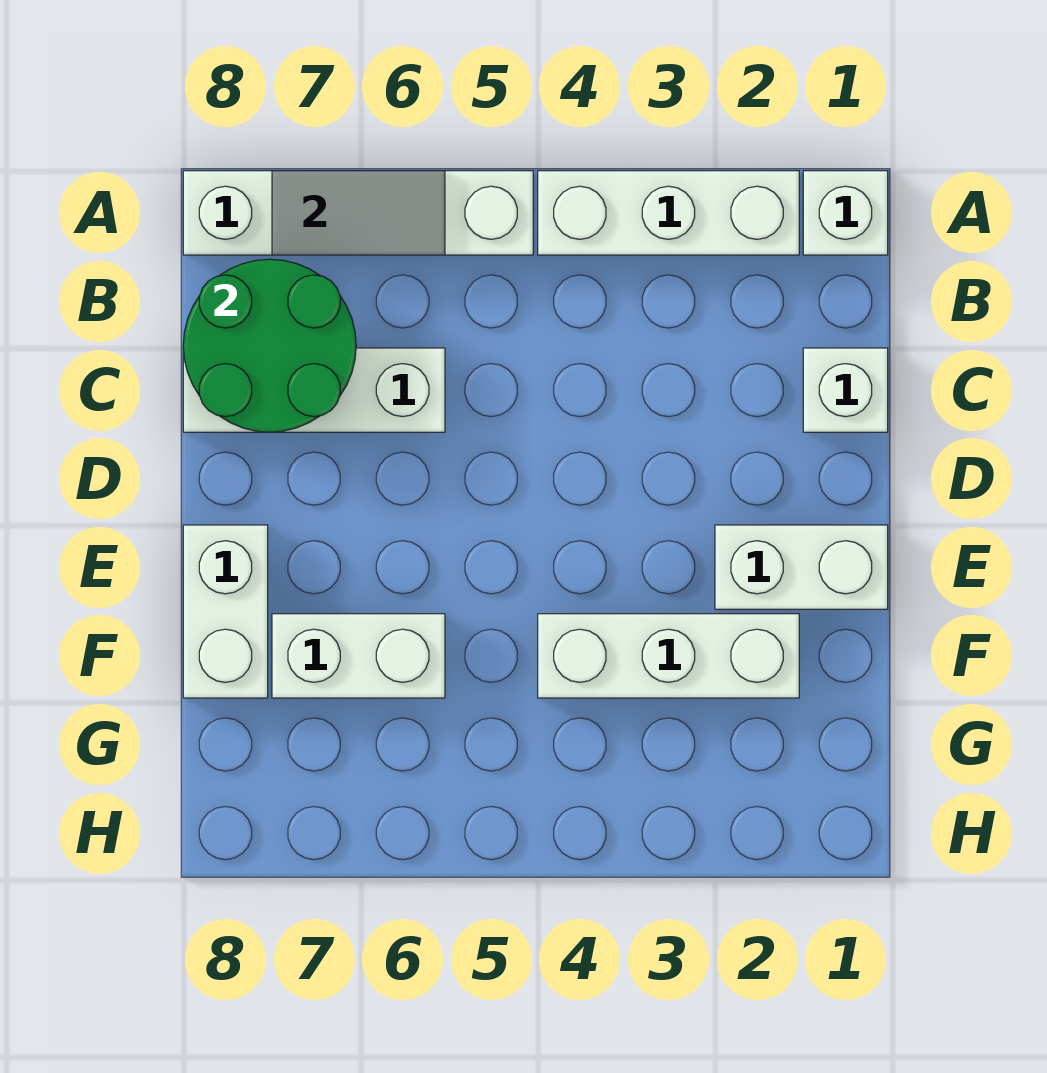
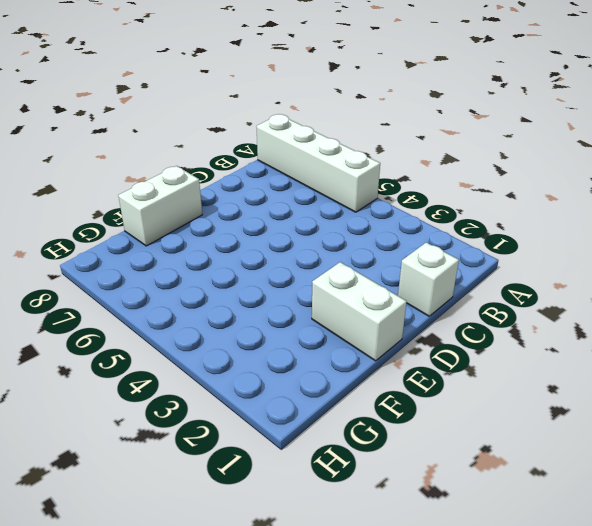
none -> white brick A1 level 1
none -> white brick A2:A4 level 1

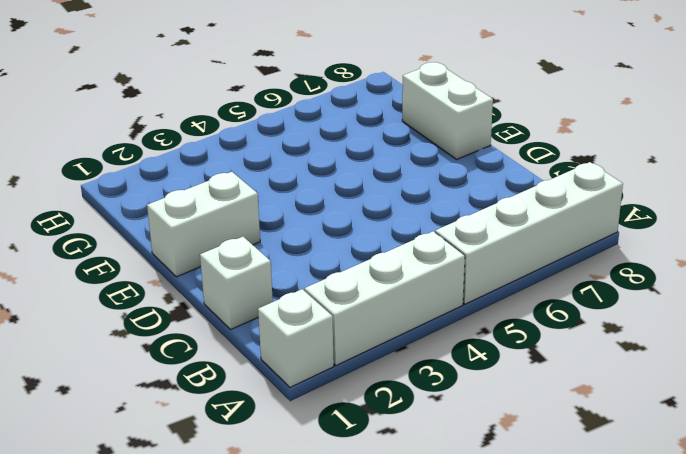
none -> white brick C6:C8 level 1
none -> white brick F2:F4 level 1

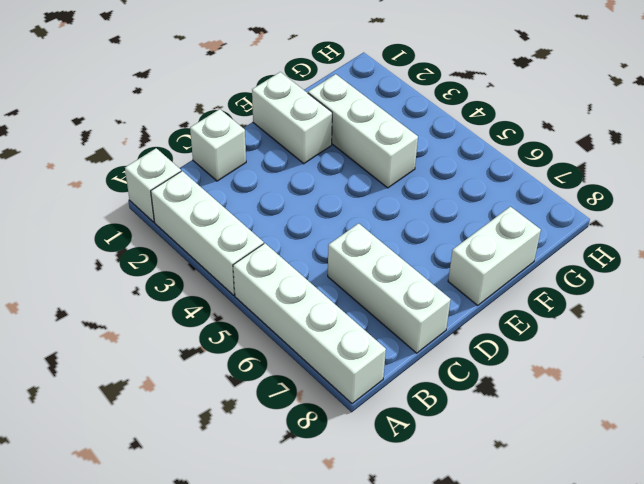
none -> white brick F6:F7 level 1
none -> grey tile A6:A7 level 2

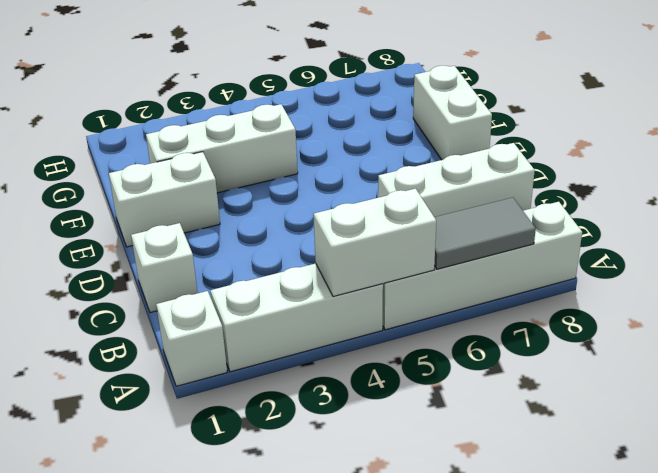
white brick A4:A5 level 2 -> white brick F6:F7 level 1
none -> green round brick B7:C8 level 2

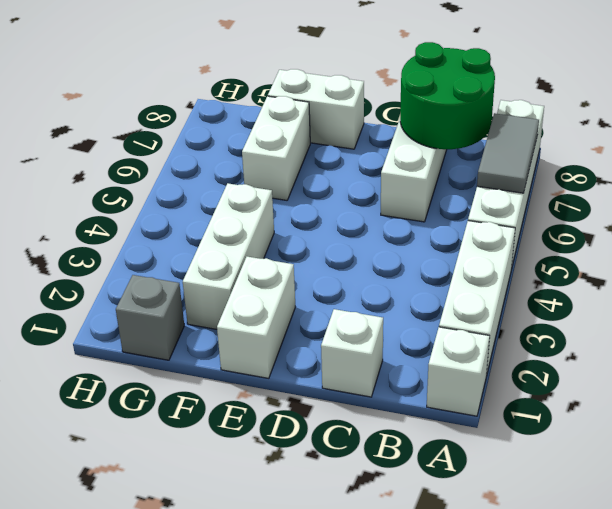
grey brick G1 level 1 -> none

